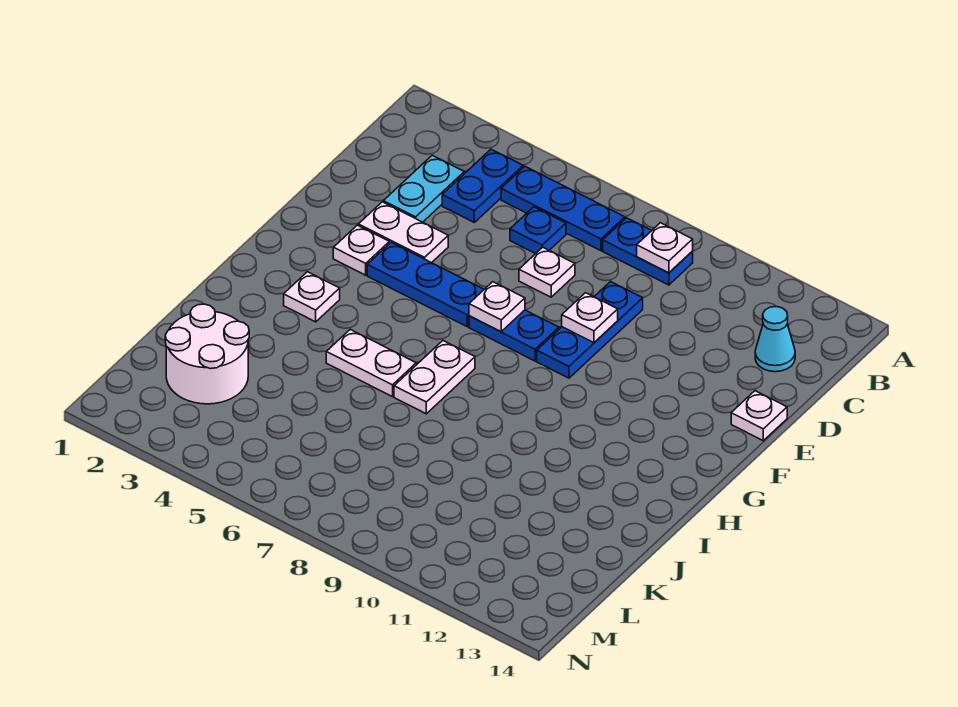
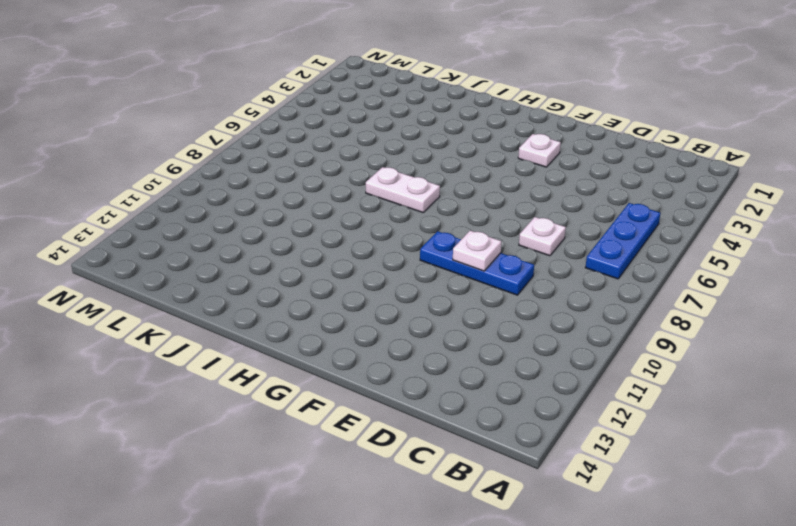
none -> blue plate B4:C4 level 1
none -> blue plate B8:B9 level 1
none -> cyan plate C3:D3 level 1

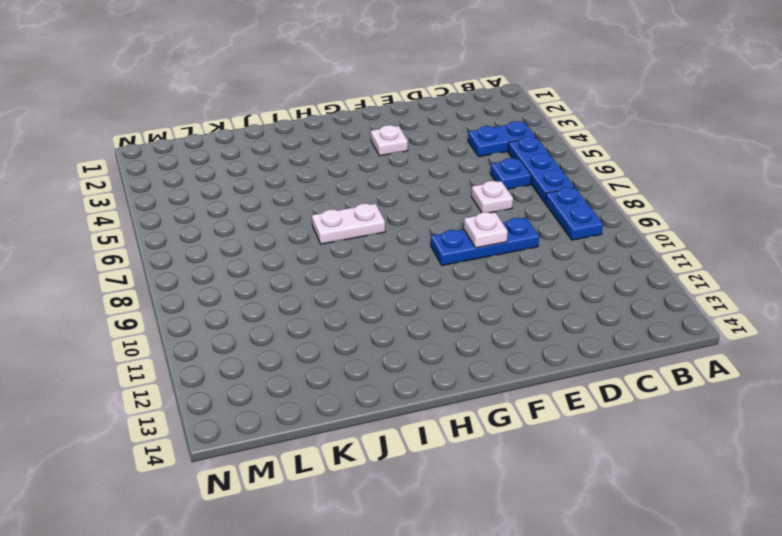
none -> cyan plate C3:D3 level 1
none -> cyan cone C13 level 1
none -> white plate E3:E4 level 1

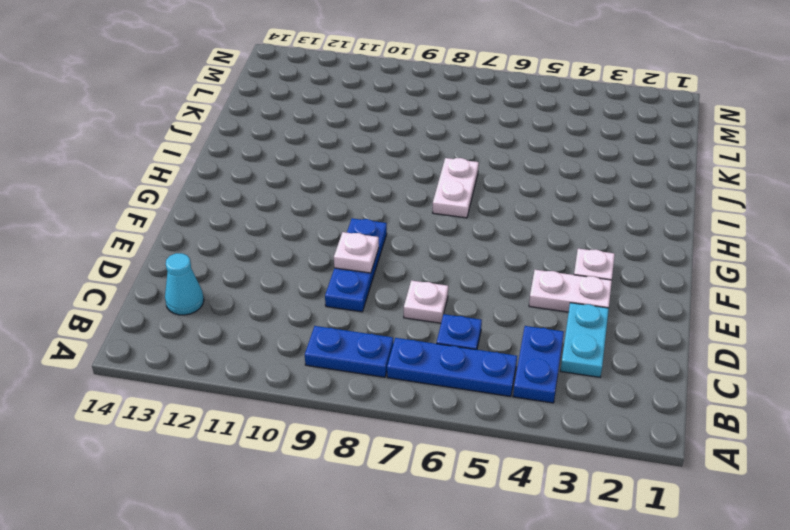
none -> white plate E14 level 1
none -> blue plate F4:F6 level 1
none -> blue plate F7:F8 level 1

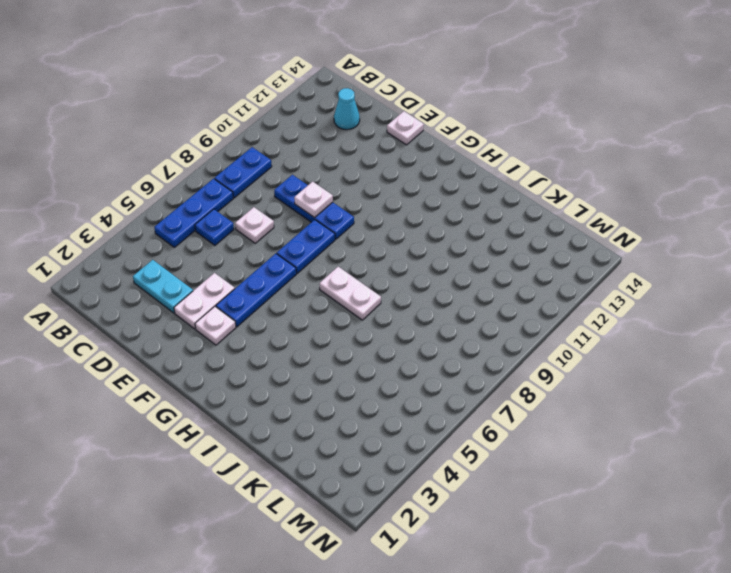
none -> blue plate B4:C4 level 1
none -> white plate H3 level 1
none -> white plate I5:I6 level 1

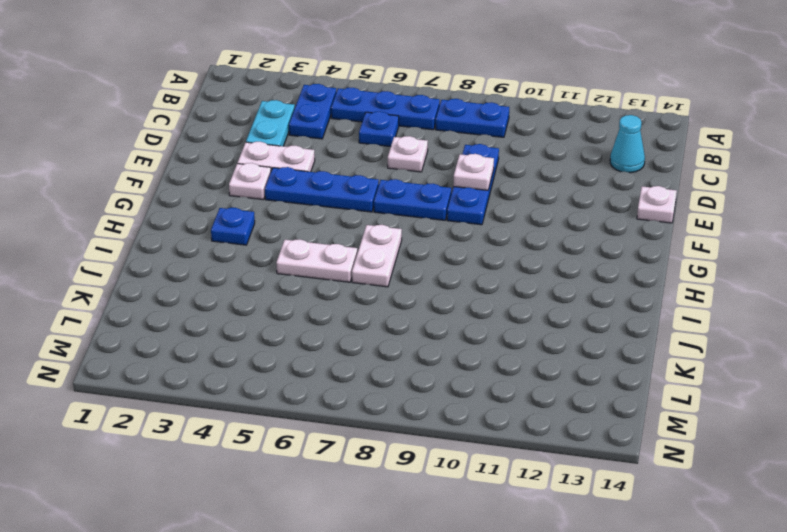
blue plate H3 level 1 -> white plate H3 level 1
none -> white round brick K2:L3 level 1
none -> white plate B9 level 2
none -> white plate F7 level 2

